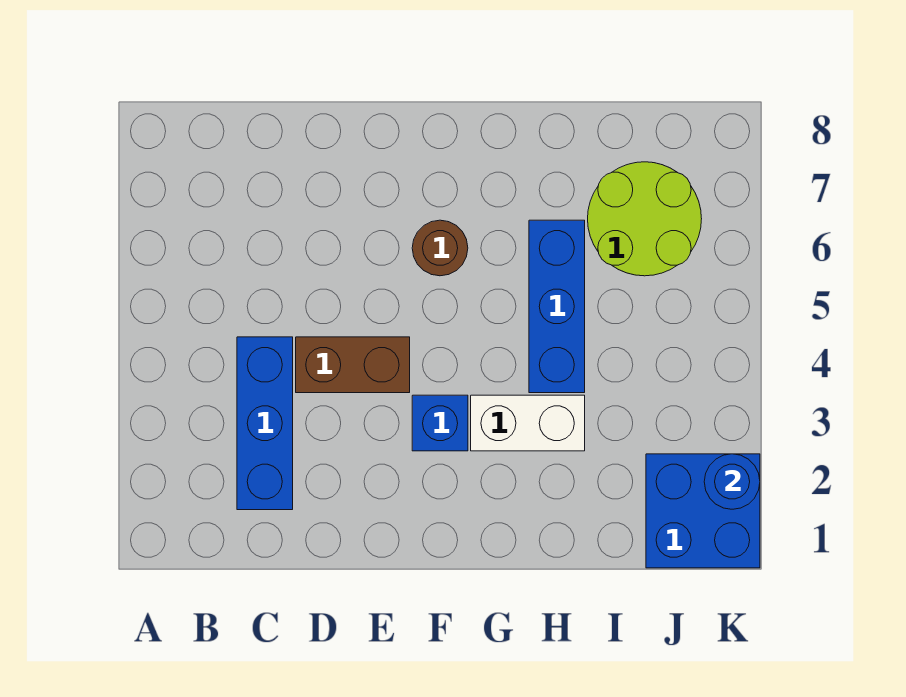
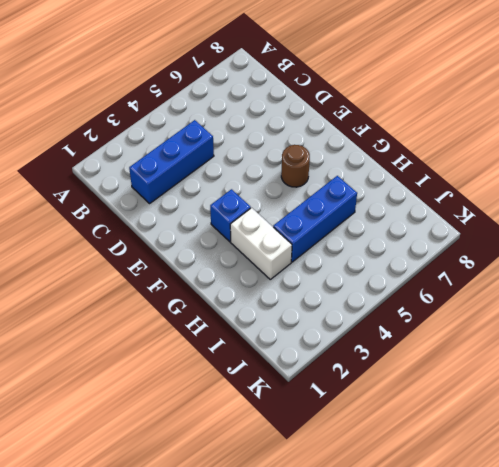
none -> brown brick D4:E4 level 1
none -> lime round brick I6:J7 level 1

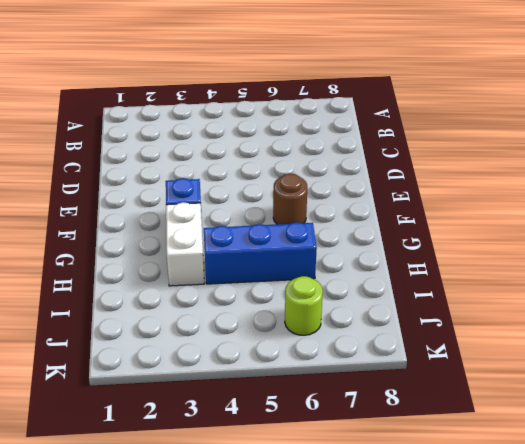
lime round brick J6 level 1 -> lime round brick I6:J7 level 1
none -> blue brick C2:C4 level 1
none -> brown brick D4:E4 level 1

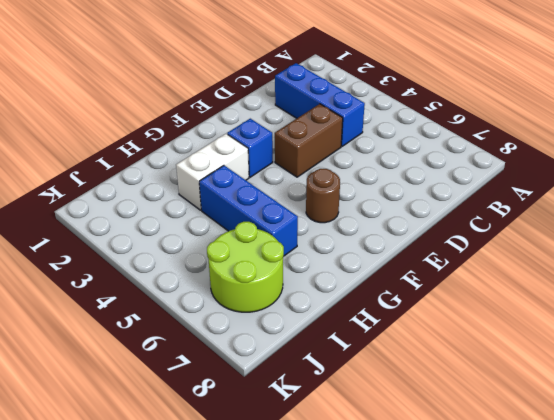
none -> blue brick J1:K2 level 1
none -> blue round brick K2 level 2

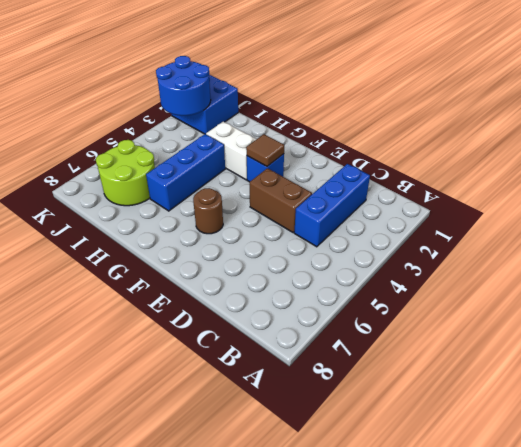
brown tile F3 level 2 -> none
blue round brick J2:K3 level 2 -> blue round brick K2 level 2

